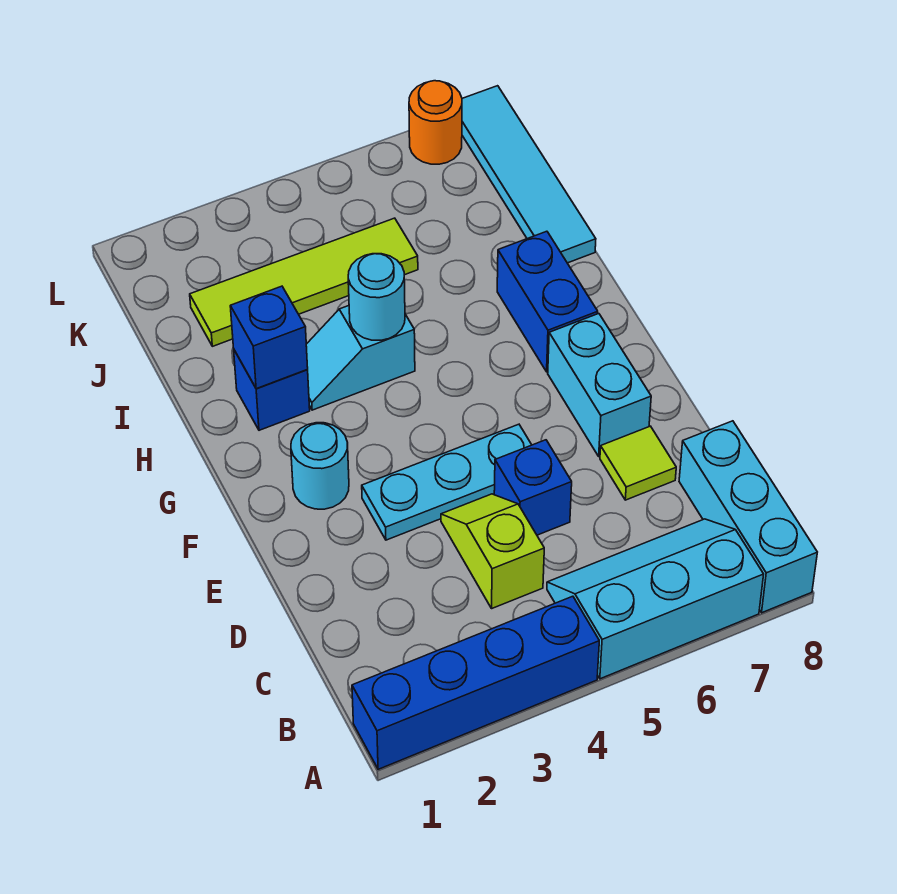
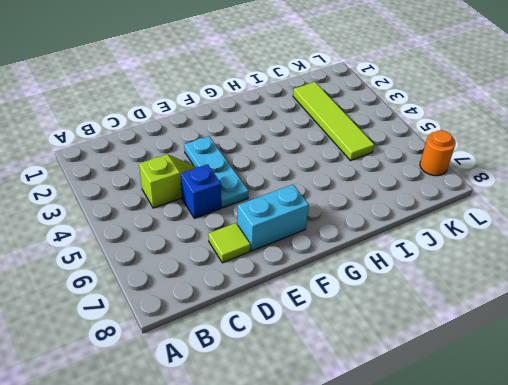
none -> blue brick A1:A4 level 1
none -> cyan slope A5:B7 level 1 top A
none -> cyan brick A8:C8 level 1

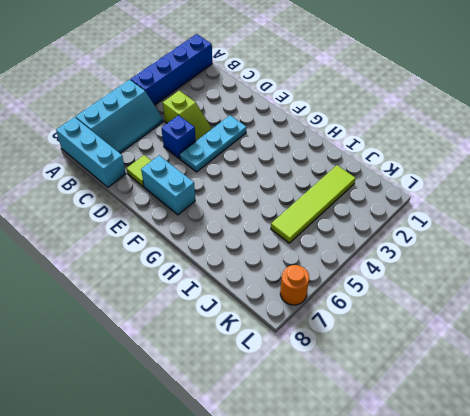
none -> cyan round brick F2 level 1
none -> blue brick G7:H7 level 1
none -> blue brick H2 level 1

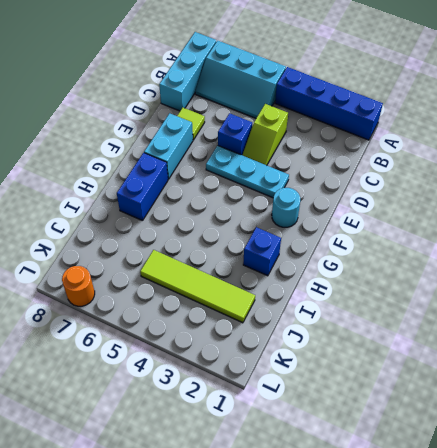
none -> cyan slope H3:H4 level 1 top 4
none -> cyan tile I8:L8 level 1
none -> blue brick H2 level 2

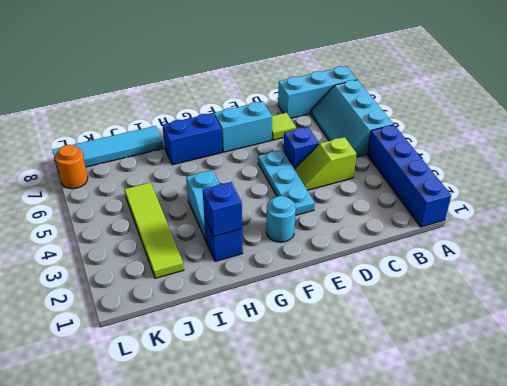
none -> cyan round brick H4 level 2

